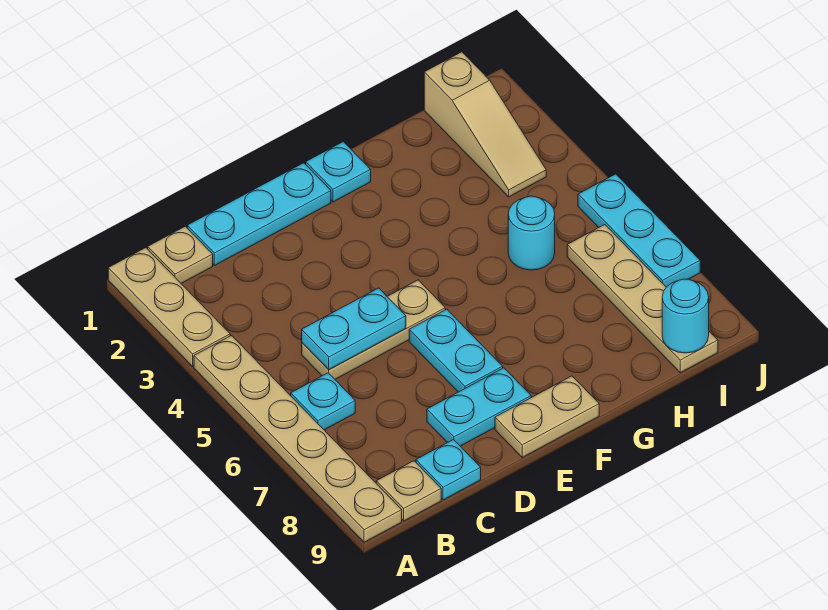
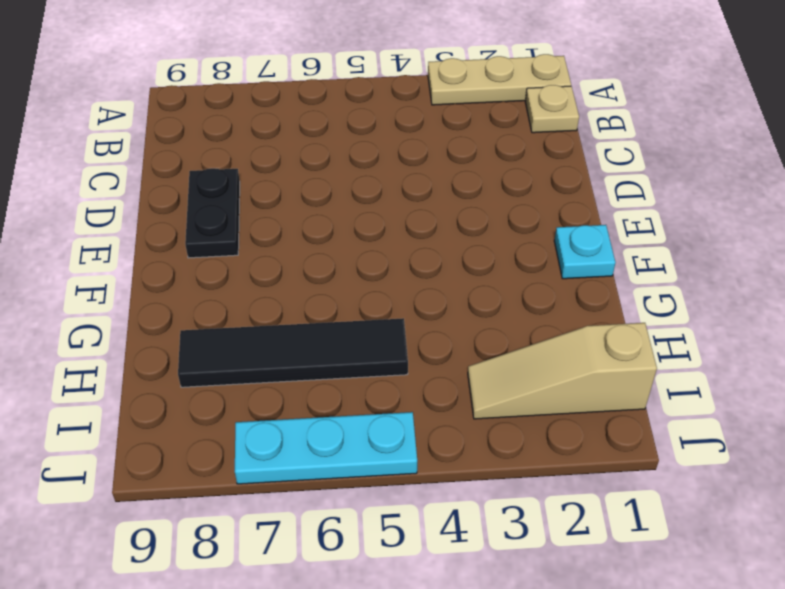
black plate D8:E8 level 1 -> cyan plate D8:E8 level 1
black tile H5:H8 level 1 -> cyan round brick H5 level 1
none -> tan plate A4:A9 level 1
none -> cyan plate B6 level 1
none -> tan plate B9 level 1

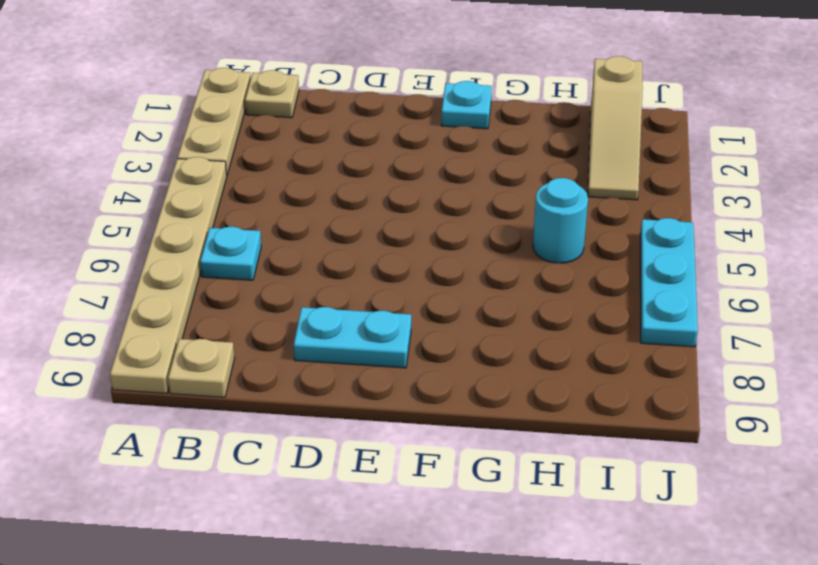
none -> cyan plate C1:E1 level 1
none -> tan plate C5:E5 level 1
none -> cyan plate C9 level 1

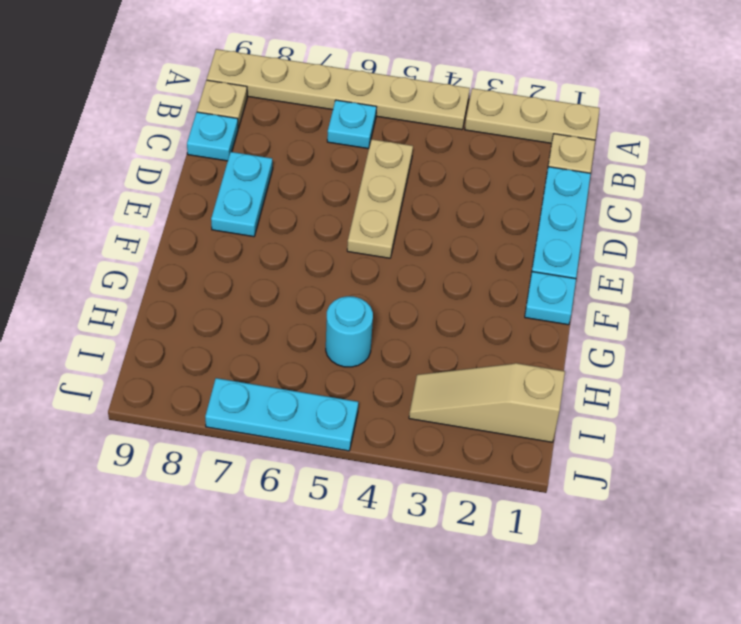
none -> cyan plate E6:E7 level 1
none -> tan plate E9:F9 level 1
none -> tan plate I6:I9 level 1

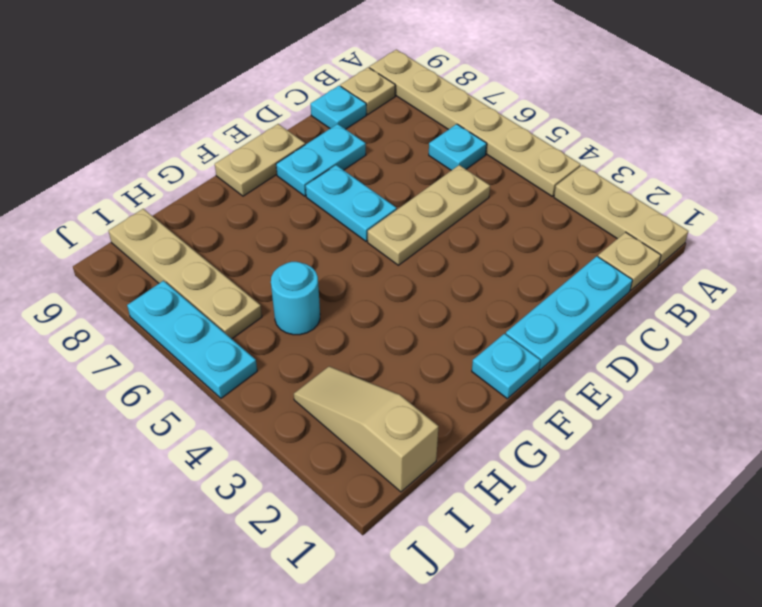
none -> cyan plate C5:D5 level 2
none -> cyan round brick I9 level 2

